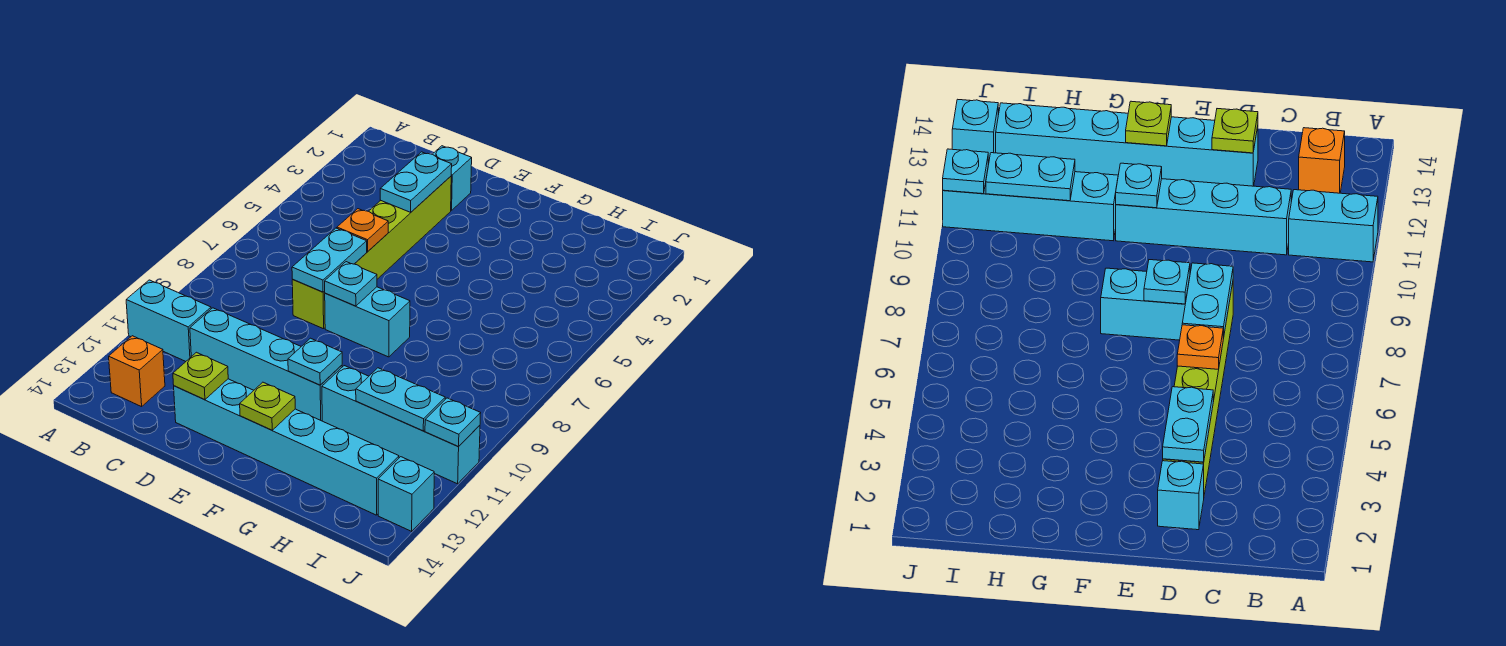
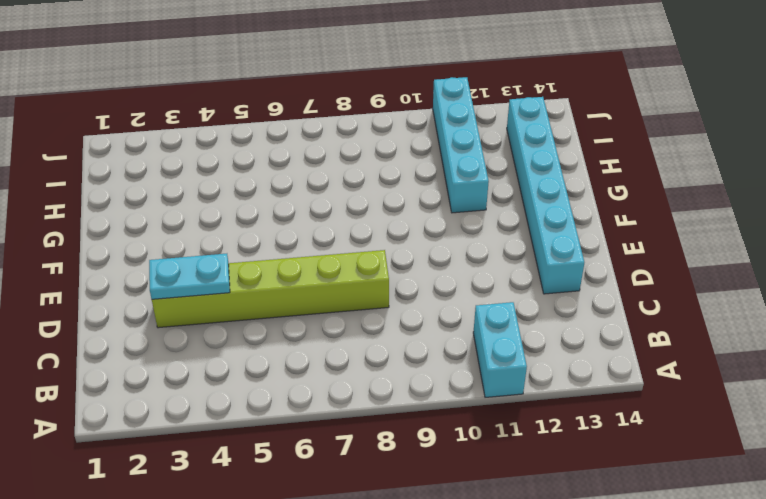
none -> orange brick B13 level 1
none -> cyan brick C11:F11 level 1
none -> cyan brick D2 level 1

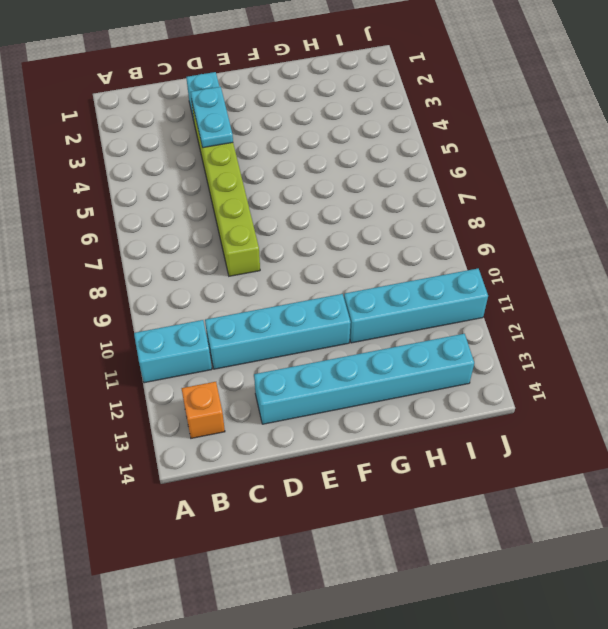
none -> cyan brick E8:F8 level 1
none -> cyan brick J13 level 1
none -> orange plate D6 level 2

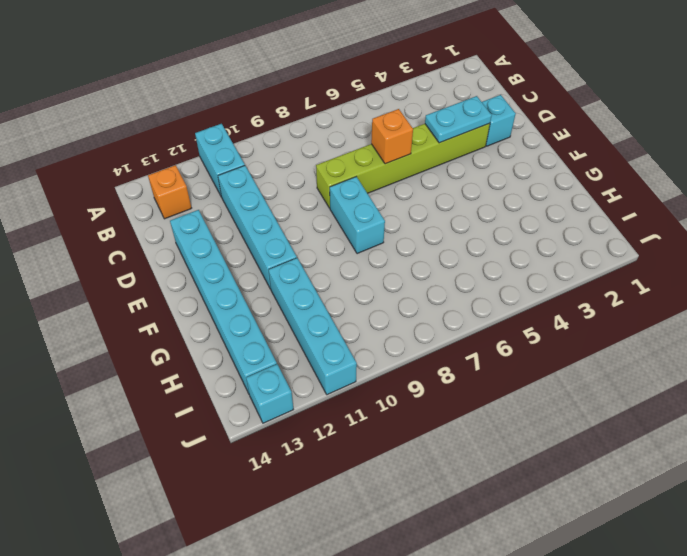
orange brick D6 level 2 -> orange plate D6 level 2
none -> cyan plate D7:D8 level 2
none -> lime plate D13 level 2
none -> cyan plate E8 level 2

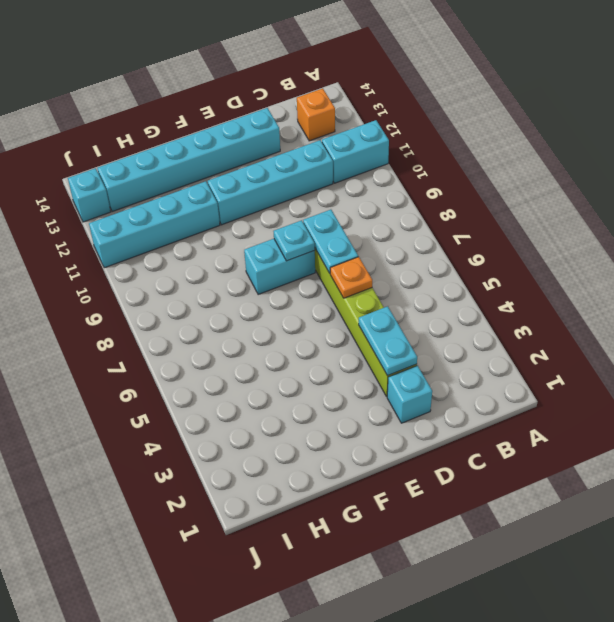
none -> lime plate D13 level 2
none -> cyan plate F11 level 2
none -> lime plate F13 level 2

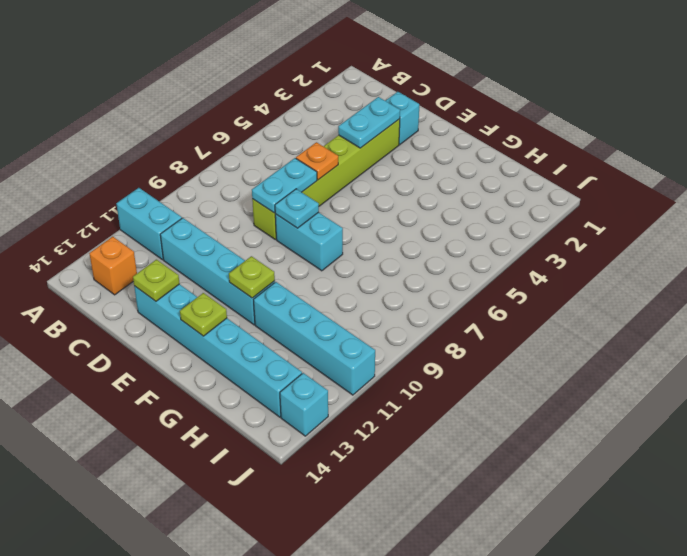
lime plate F11 level 2 -> cyan plate F11 level 2
none -> cyan plate H11:I11 level 2
none -> cyan plate J11 level 2

